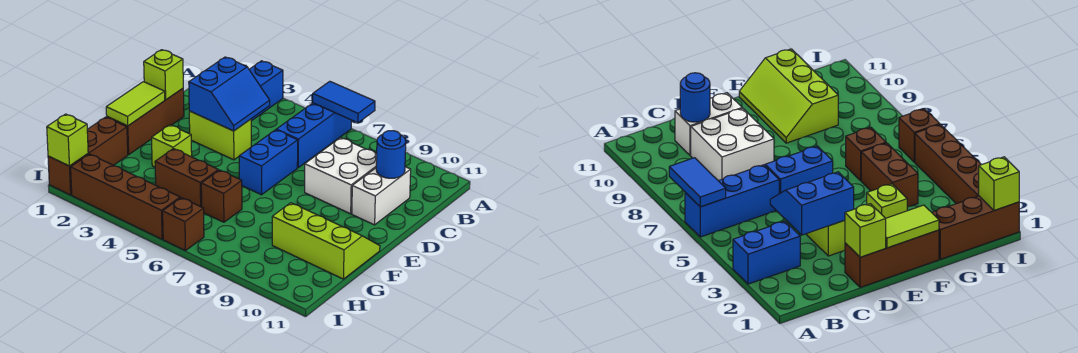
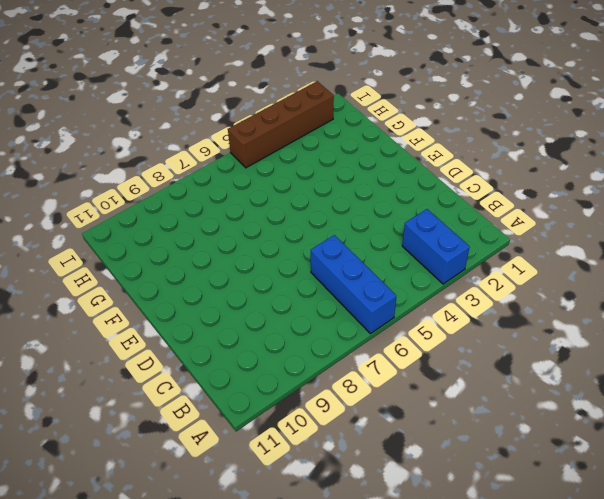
none -> white brick C8:D9 level 1
none -> white brick C10:D10 level 1
none -> brown brick D1:F1 level 1

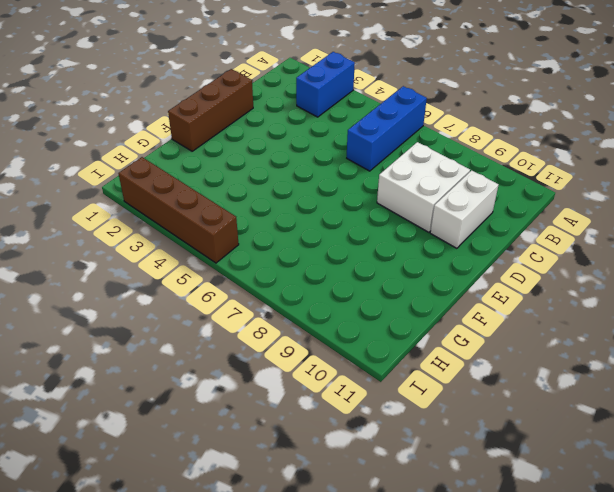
none -> lime brick D3:D4 level 1
none -> blue brick D6:E6 level 1
none -> lime brick F3 level 1

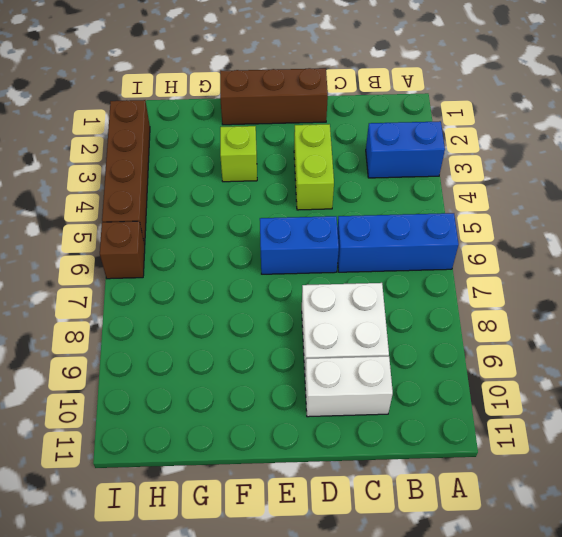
none -> lime slope F9:G11 level 1 top G
none -> brown brick G1:I1 level 1
none -> brown brick G4:G5 level 1

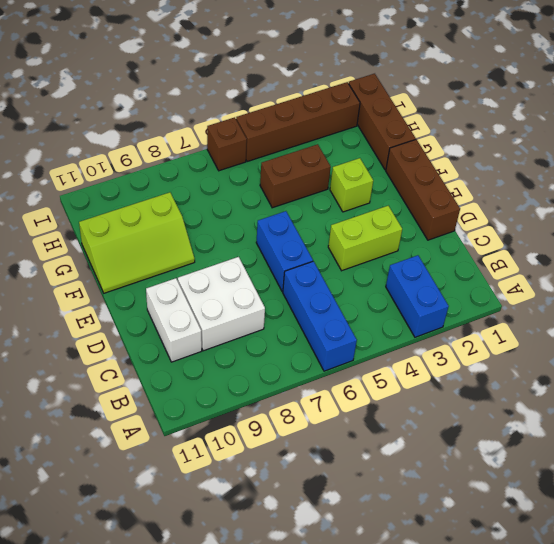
none -> brown brick G6 level 1
none -> blue tile A6:A7 level 2
none -> blue slope C3:D4 level 2 top 3

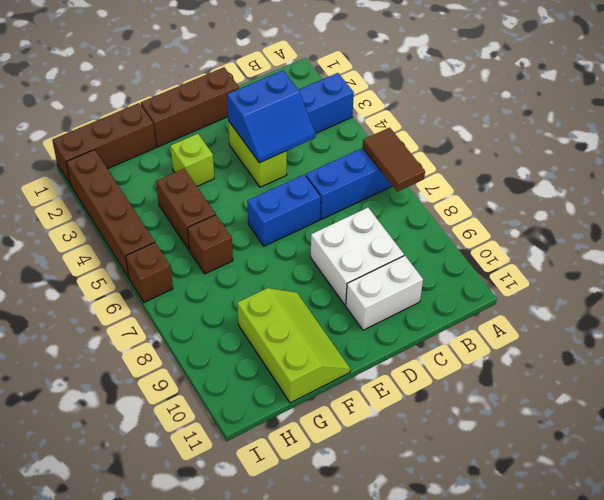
brown tile A6:A7 level 2 -> blue tile A6:A7 level 2
none -> blue round brick C10 level 2
none -> lime brick D1 level 2
none -> lime tile E1:F1 level 2

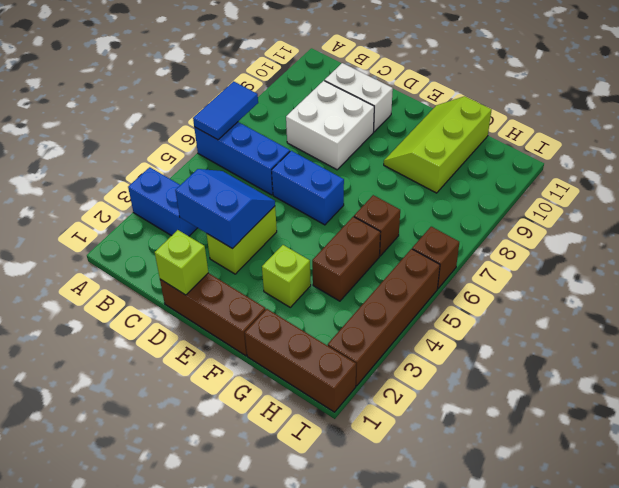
none -> blue round brick C10 level 2
none -> lime tile E1:F1 level 2
none -> lime brick I1 level 2

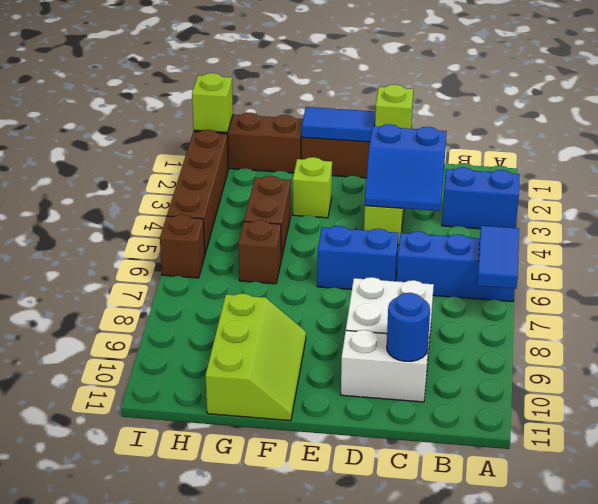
blue tile E1:F1 level 2 -> lime tile E1:F1 level 2

